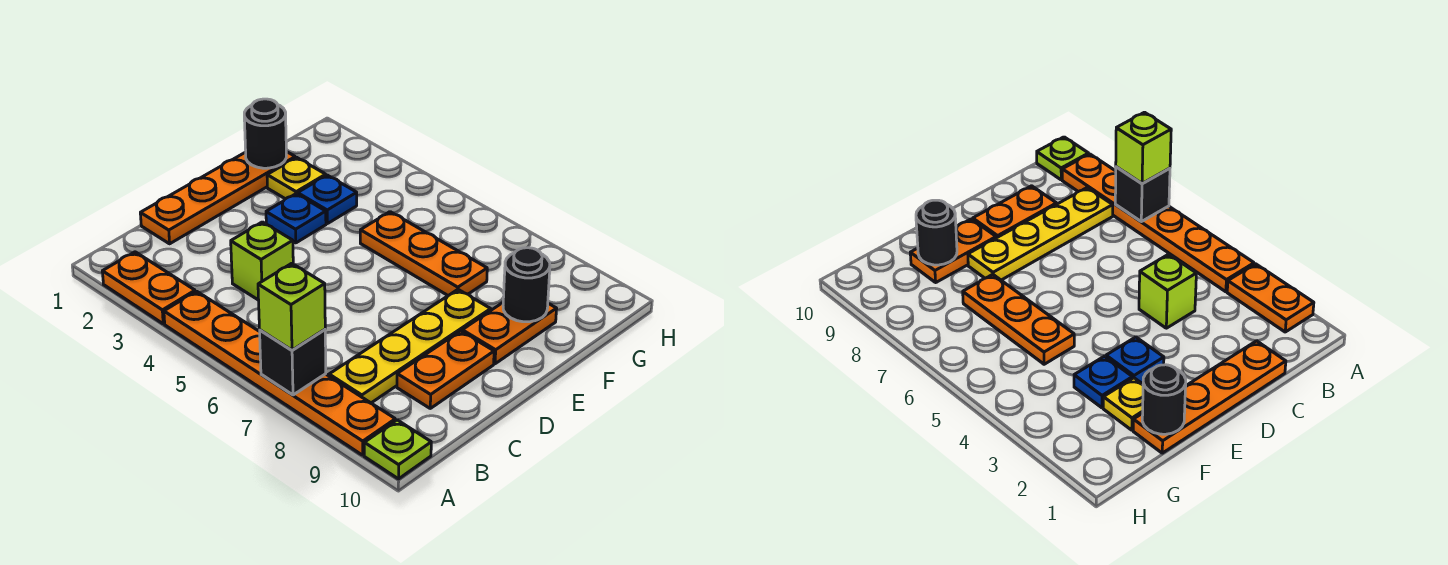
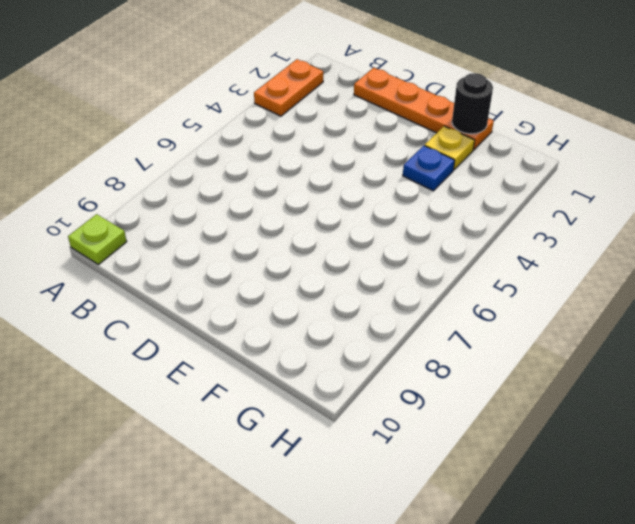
none -> orange plate A4:A9 level 1
none -> yellow plate B8:E8 level 1
none -> lime brick C4 level 1

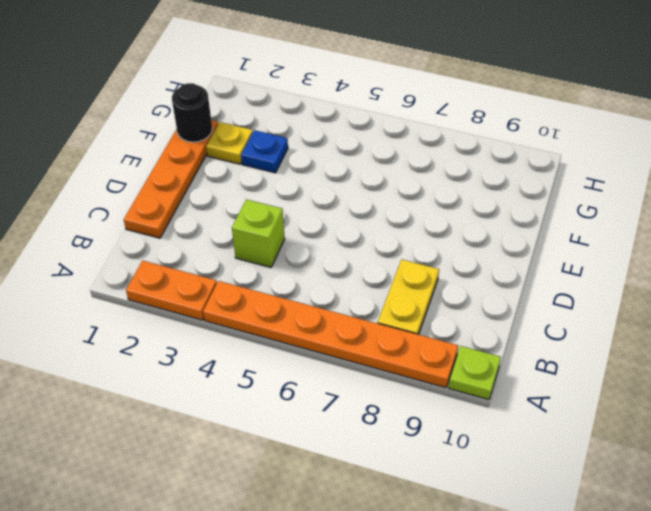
yellow plate B8:C8 level 1 -> yellow plate B8:E8 level 1
none -> orange plate C9:D9 level 1
none -> blue plate E3 level 1
none -> orange plate E9:F9 level 1

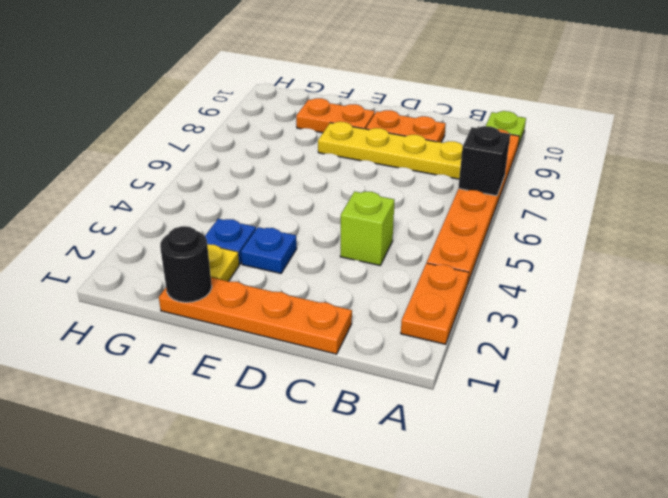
none -> orange plate F5:F7 level 1
none -> black round brick F9 level 2
none -> lime brick A7 level 3

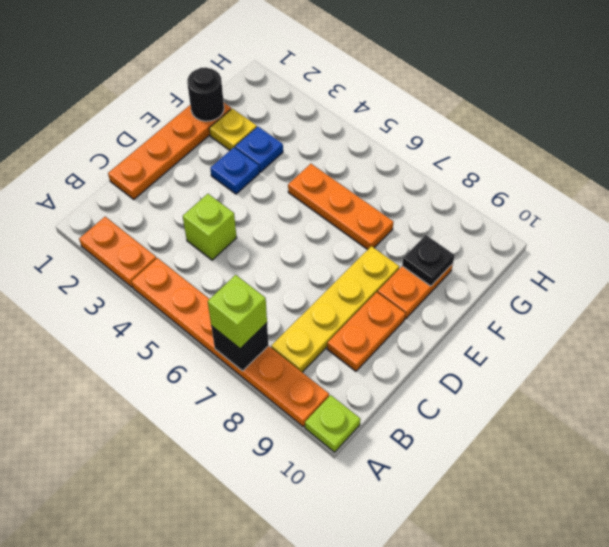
black plate F9 level 2 -> black round brick F9 level 2

